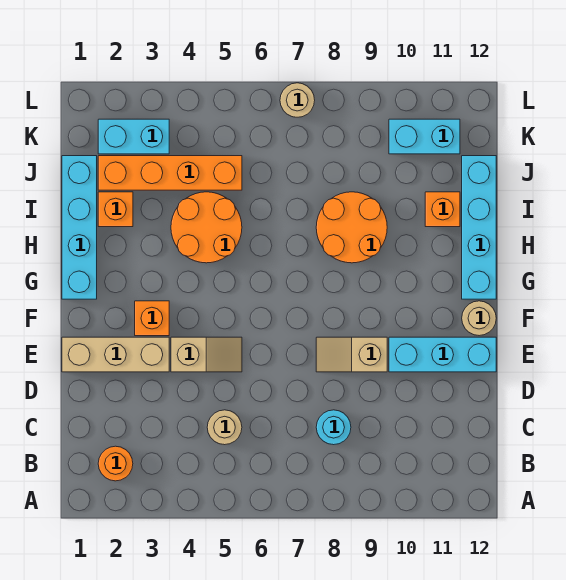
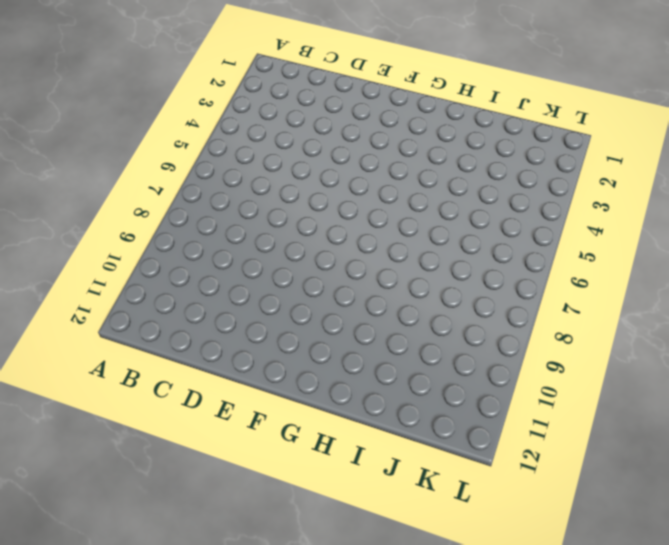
none -> orange round brick B2 level 1
none -> tan round brick C5 level 1
none -> cyan round brick C8 level 1

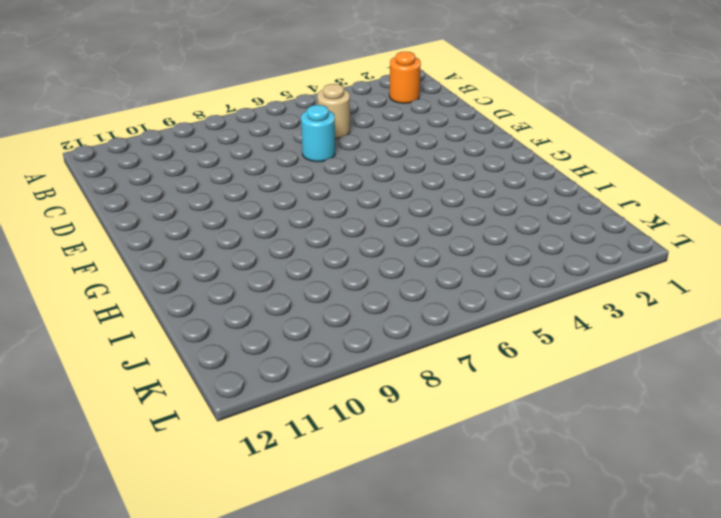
cyan round brick D6 level 1 -> cyan round brick C8 level 1
none -> tan brick E1:E3 level 1
none -> tan slope E4:E5 level 1 top 4
none -> tan slope E8:E9 level 1 top 9

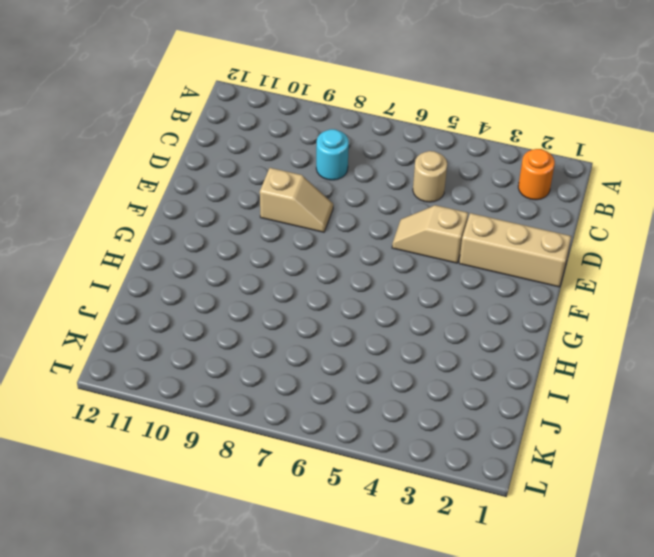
none -> cyan brick E10:E12 level 1
none -> orange brick F3 level 1
none -> tan round brick F12 level 1

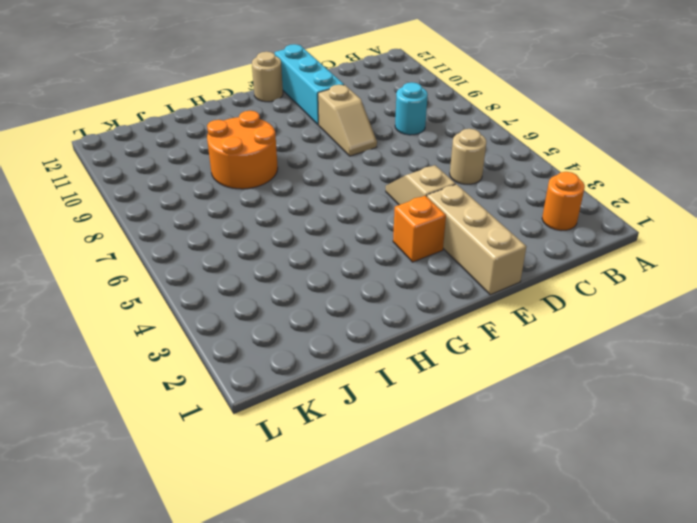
none -> cyan brick G1:J1 level 1
none -> cyan brick G12:J12 level 1
none -> orange round brick H4:I5 level 1

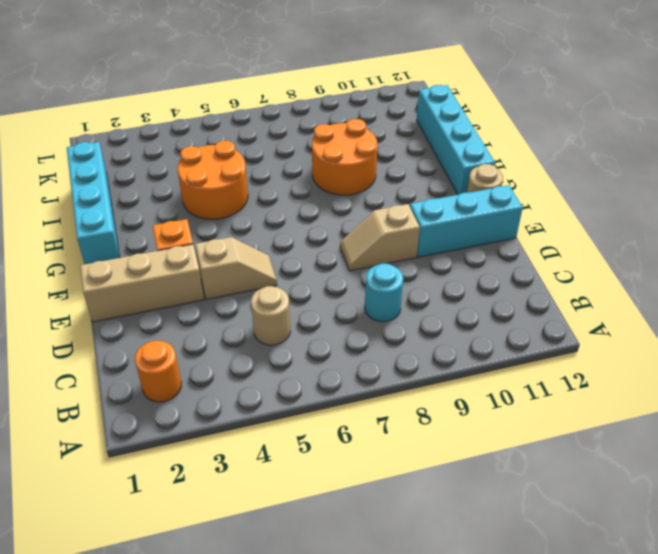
none -> orange brick I2 level 1
none -> orange brick I11 level 1
none -> orange brick J2:J5 level 1

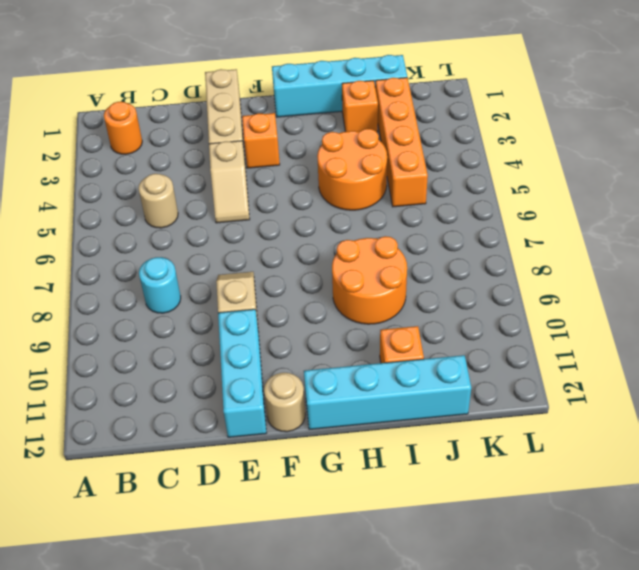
none -> cyan brick K2:K3 level 1
none -> cyan brick K10:K11 level 1
none -> tan round brick L7 level 1

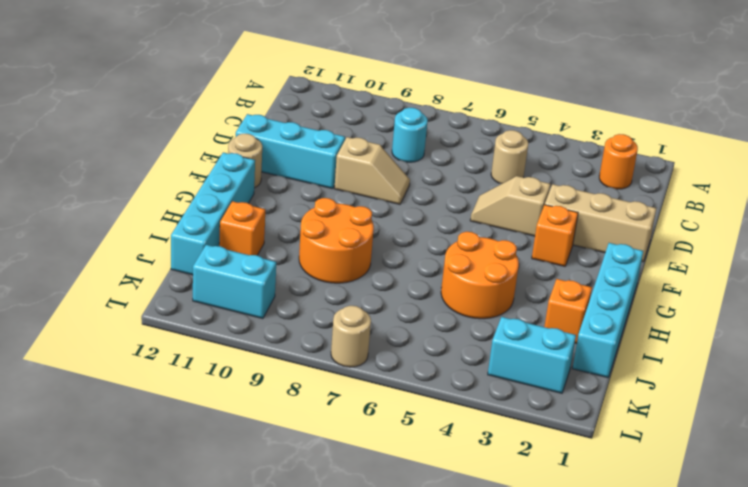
none -> orange brick J2:J5 level 1

